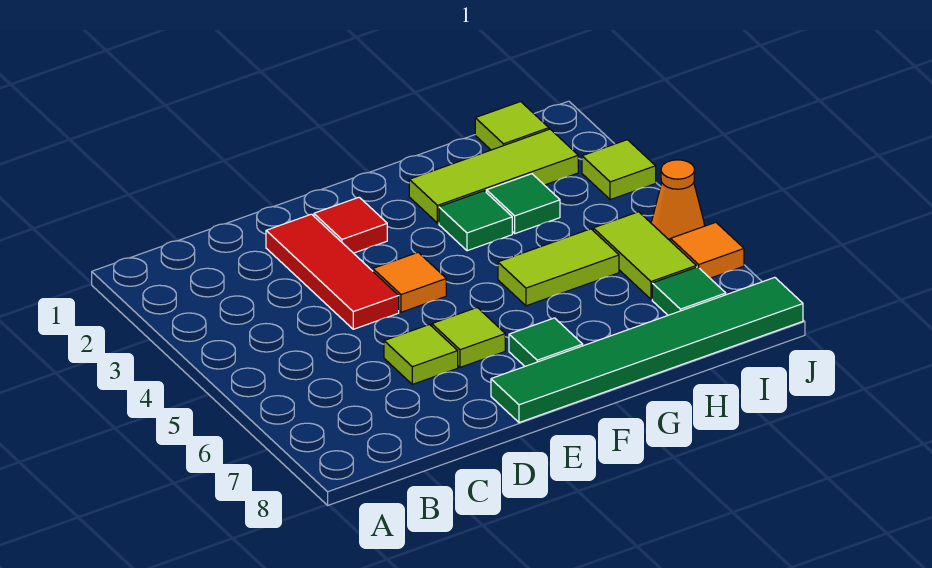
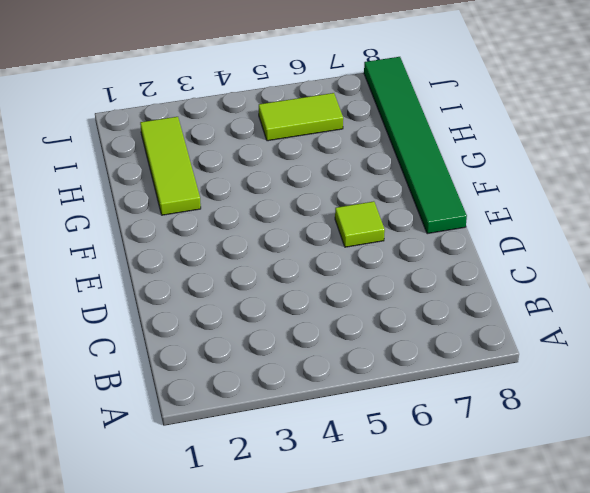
none -> red tile D2:D4 level 1
none -> lime tile D6 level 1
none -> red tile E2 level 1

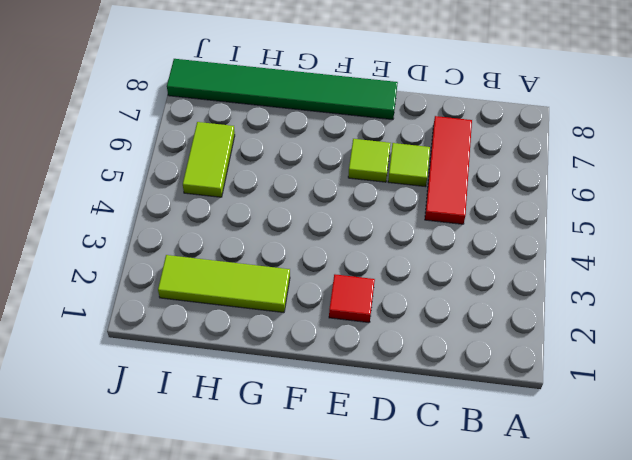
red tile C5:C7 level 1 -> red tile D2:D4 level 1
none -> orange tile E4 level 1
none -> green tile F7 level 1
none -> green tile G3 level 1

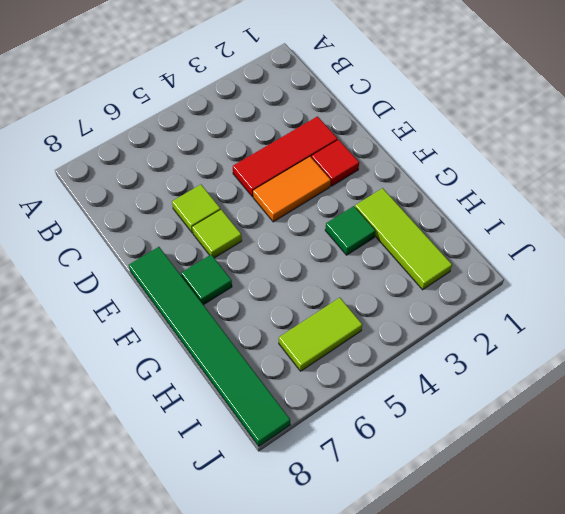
orange tile E3:E4 level 1 -> orange tile E4 level 1
none -> lime tile G5:H5 level 1
none -> green tile H3 level 1
none -> lime tile I1 level 1

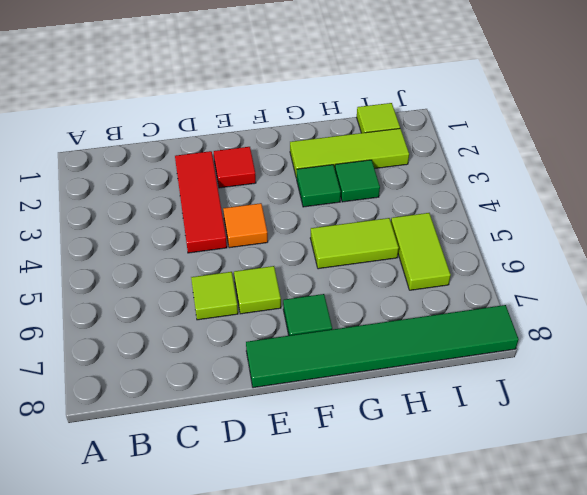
none -> green tile I7 level 1
none -> lime tile J3 level 1
none -> orange cone J5 level 1

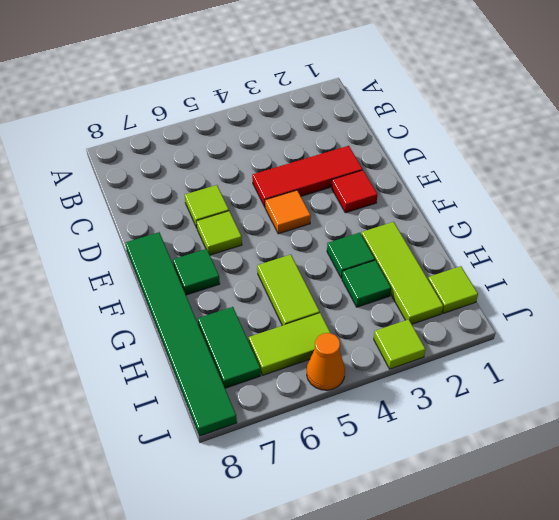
green tile H7:I7 level 1 -> green tile I7 level 1
none -> orange tile J6 level 1

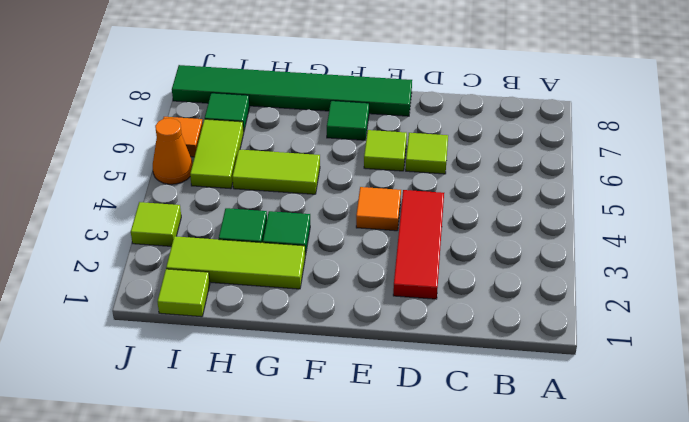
none -> red tile E2 level 1

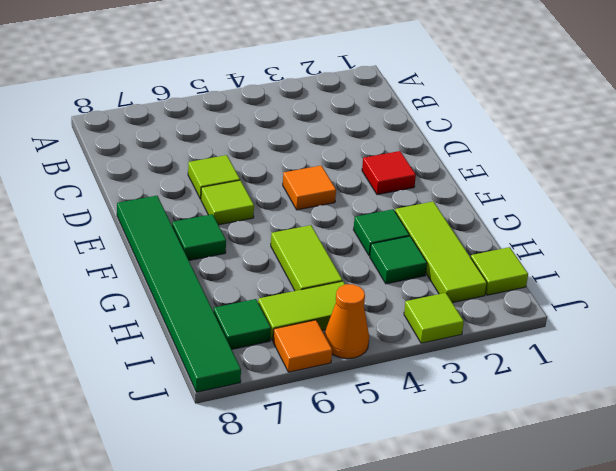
none -> red tile D2:D4 level 1

